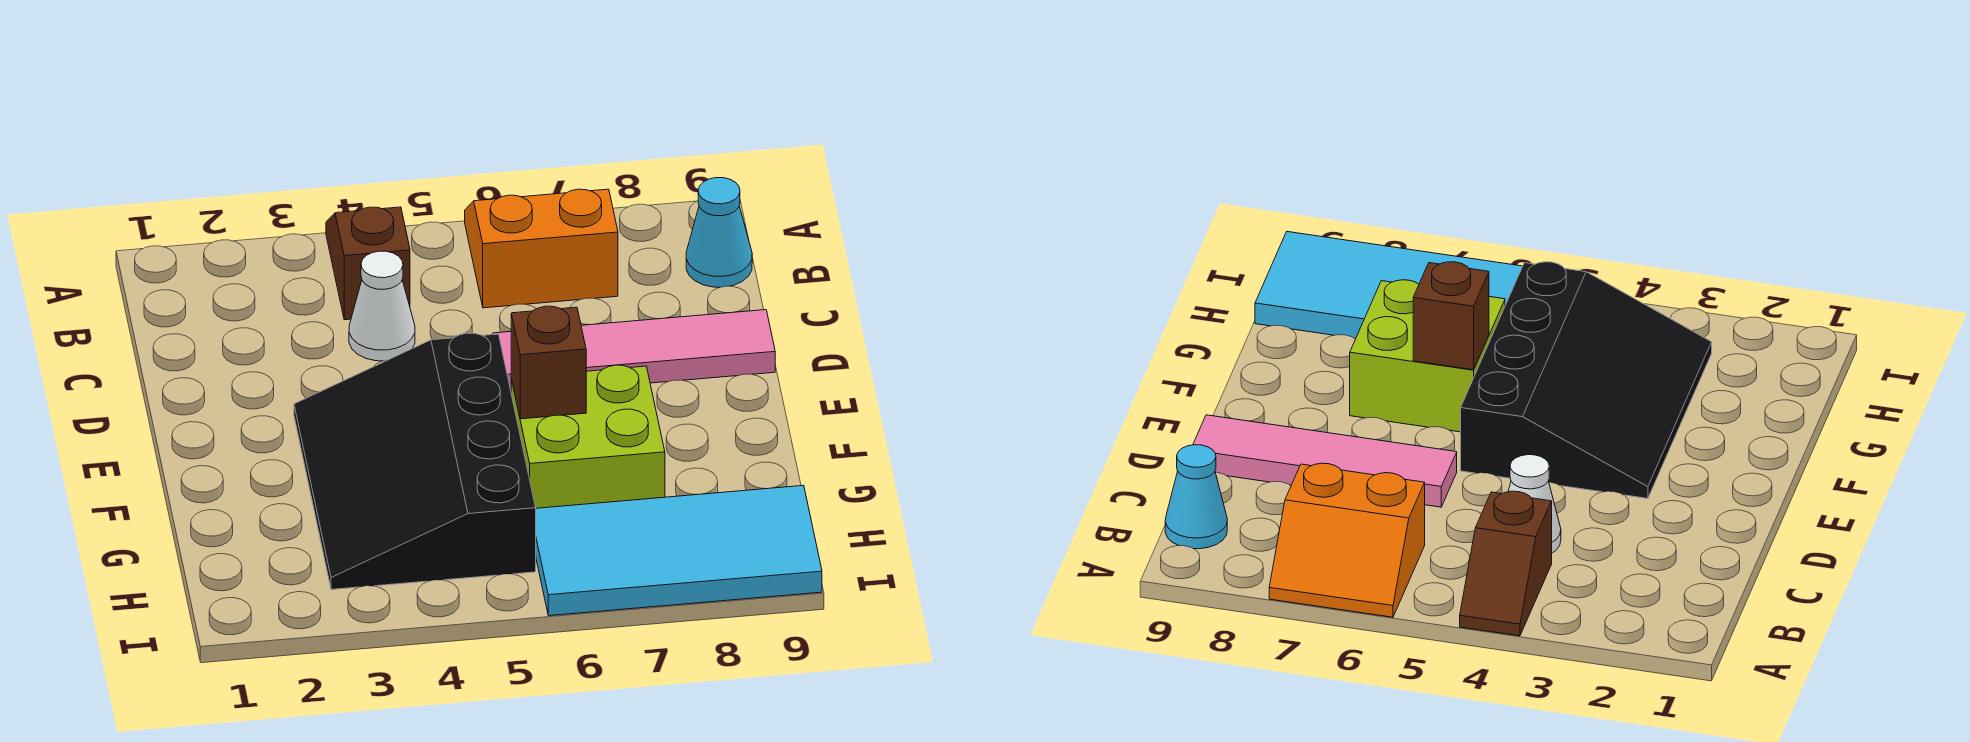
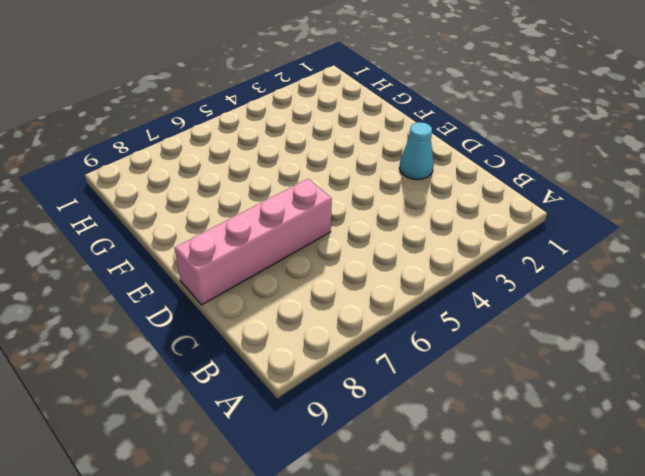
cyan cone D2 level 1 -> cyan cone B9 level 1
pink brick D6:D9 level 1 -> pink tile D6:D9 level 1
none -> brown slope A4:B4 level 1 top B
none -> orange slope A6:B7 level 1 top B

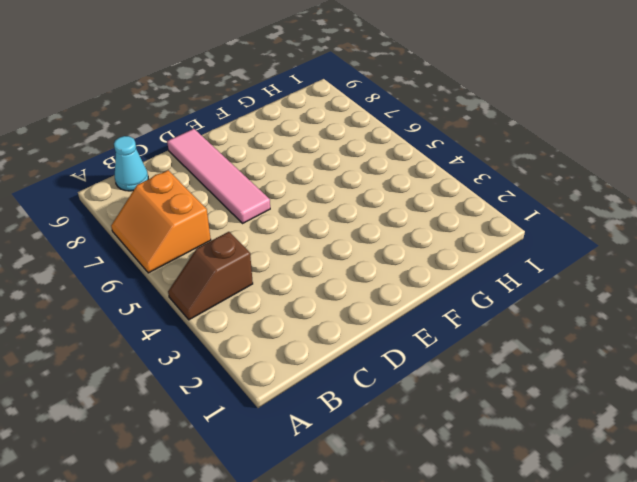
none -> white cone C4 level 1
none -> black slope E3:H5 level 1 top 5

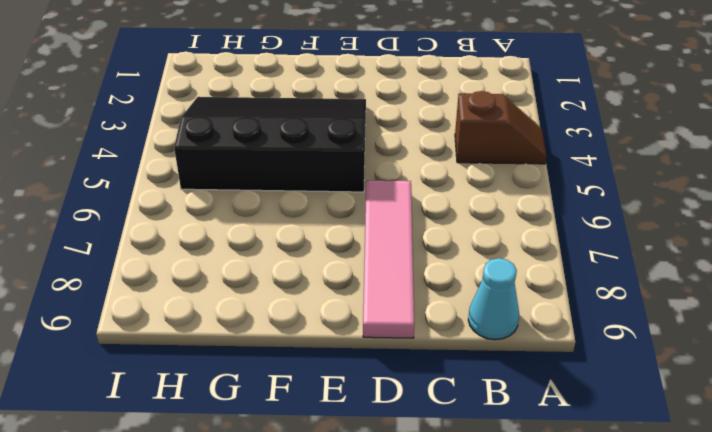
none -> orange slope A6:B7 level 1 top B
none -> white cone C4 level 1

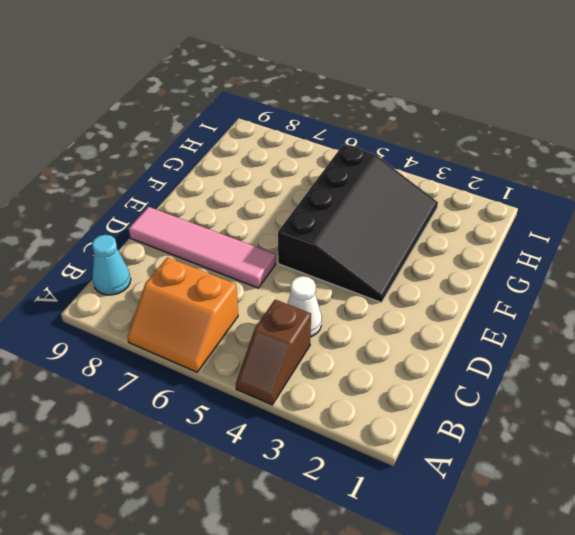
none -> lime brick F6:G7 level 1
none -> cyan tile H6:I9 level 1

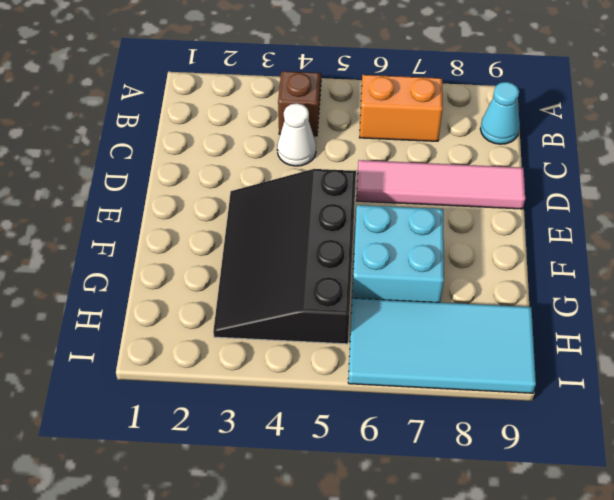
cyan brick F6:G7 level 1 -> lime brick F6:G7 level 1
none -> brown brick F6 level 2

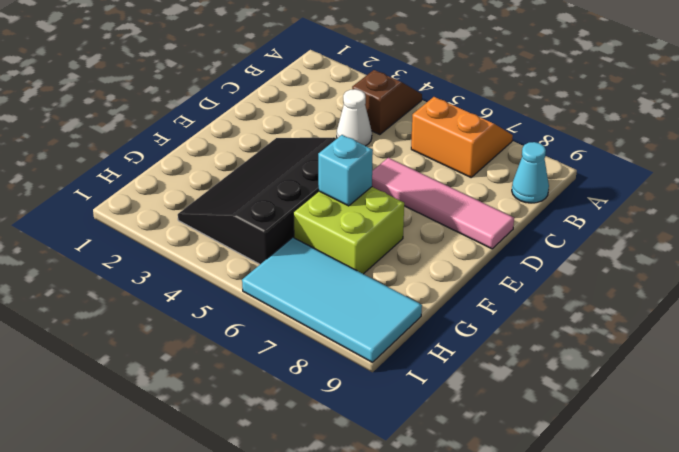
cyan brick F6 level 2 -> brown brick F6 level 2

